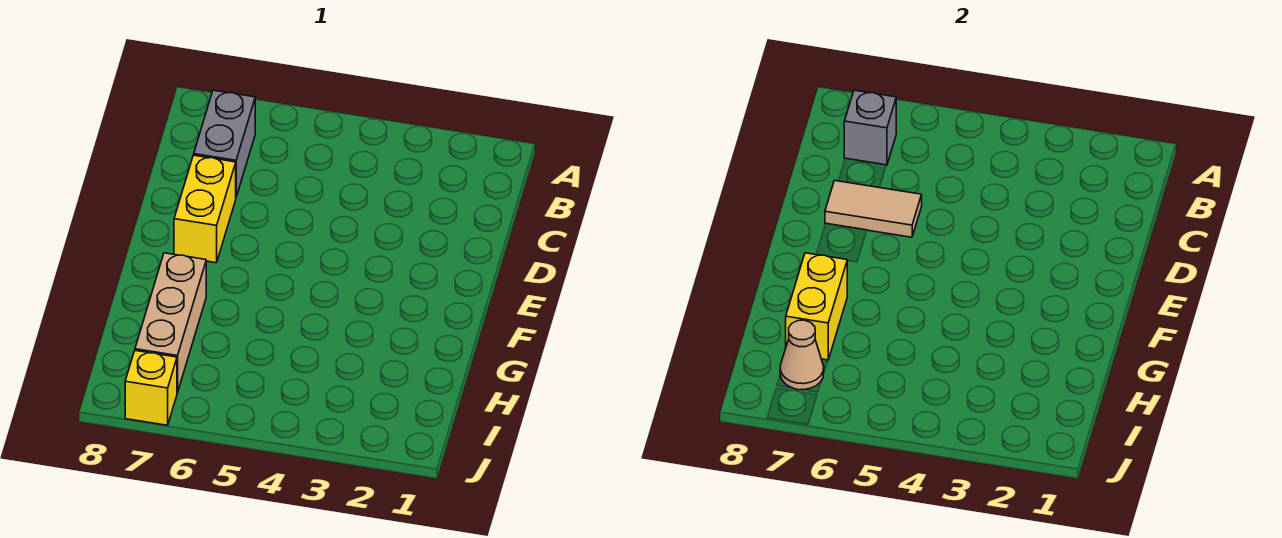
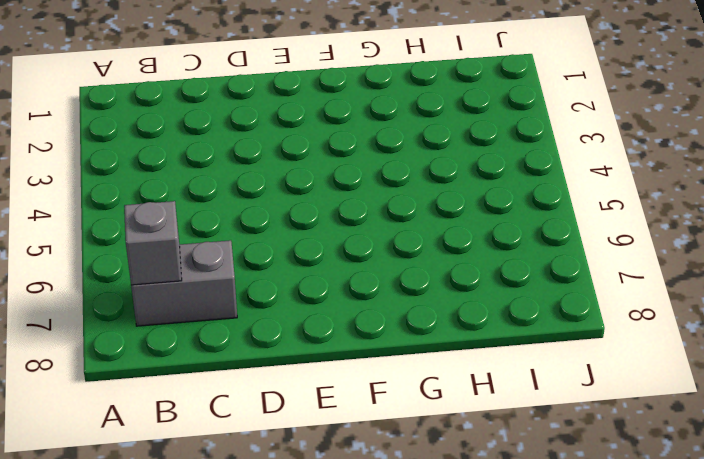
none -> yellow brick D7:E7 level 1
none -> tan brick G7:I7 level 1

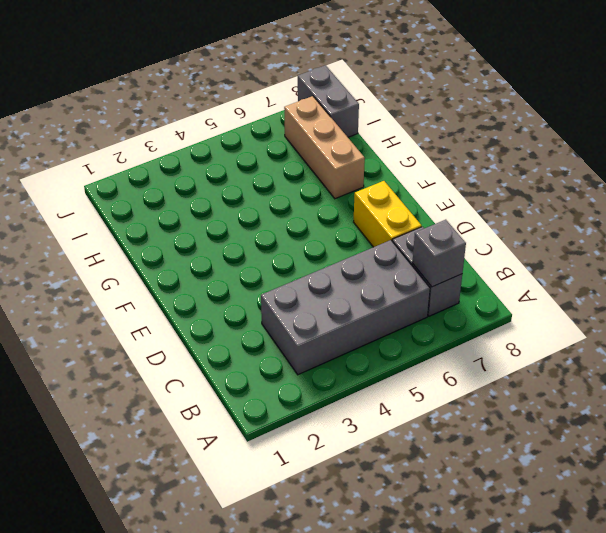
grey brick B3:C6 level 1 -> none
grey brick I8:J8 level 1 -> none
none -> yellow brick J7 level 1
none -> tan tile D6:D7 level 2

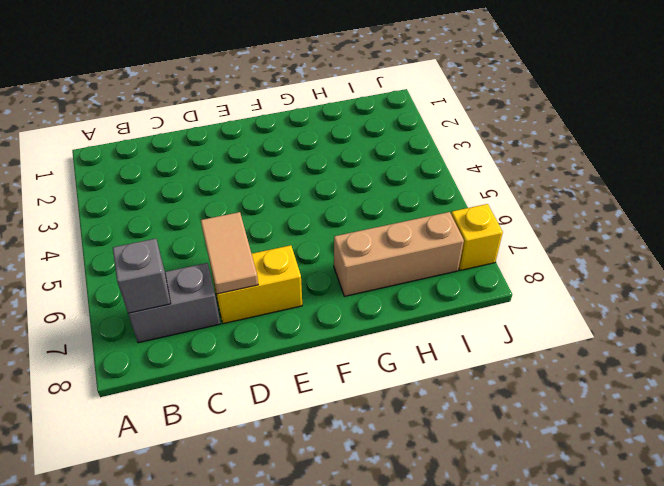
none -> yellow brick G7:H7 level 2
none -> tan cone I7 level 2

